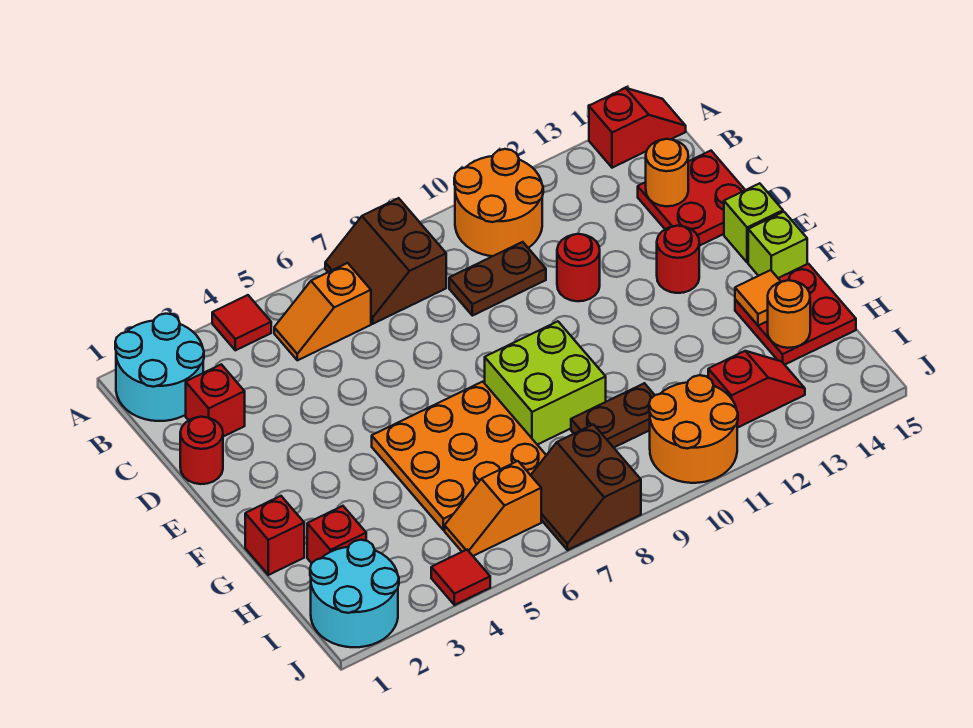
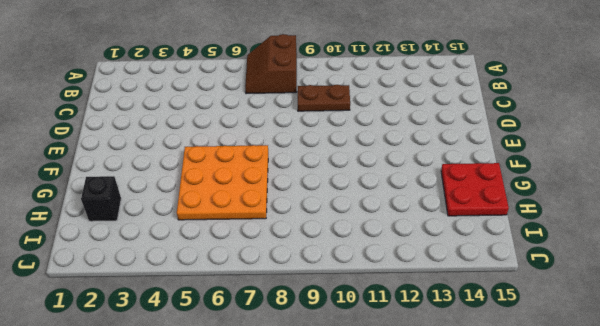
black brick H2 level 1 -> red brick H2 level 1
none -> cyan round brick A1:B2 level 1
none -> red tile A4 level 1
none -> orange round brick A10:B11 level 1

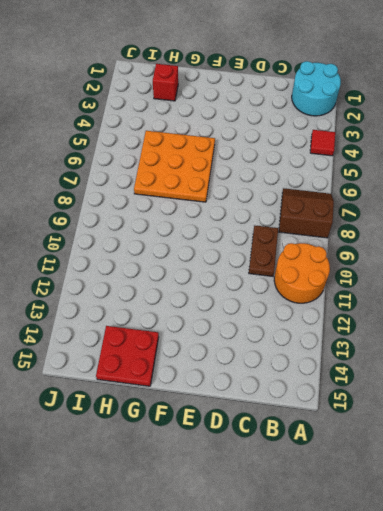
none -> red slope A14:A15 level 1 top 14
none -> orange slope B5:B6 level 1 top 6
none -> red brick C2 level 1

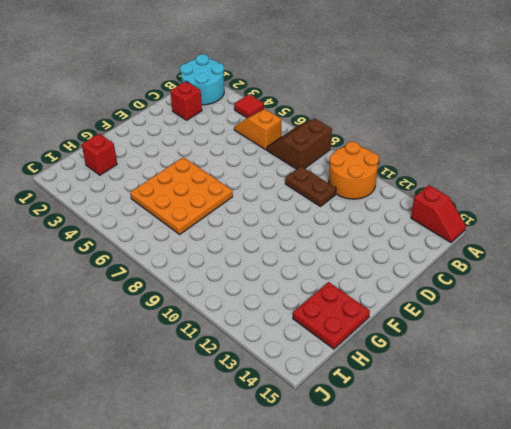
none -> red plate C14:D15 level 1
none -> red round brick D1 level 1
none -> red round brick D11 level 1

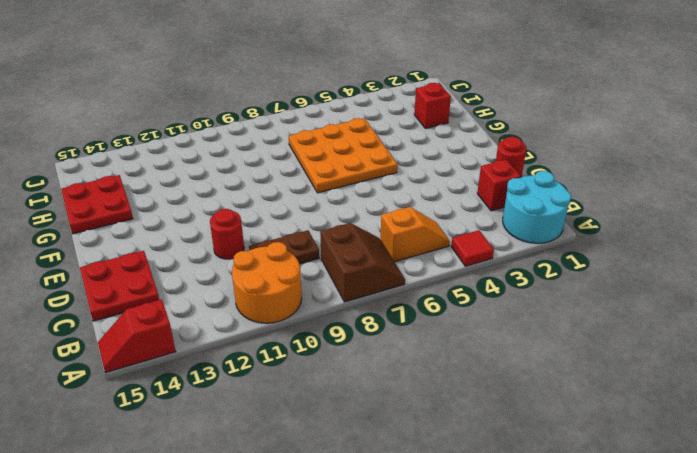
none -> red round brick E13 level 1
none -> lime brick E15 level 1
none -> lime brick F8:G9 level 1

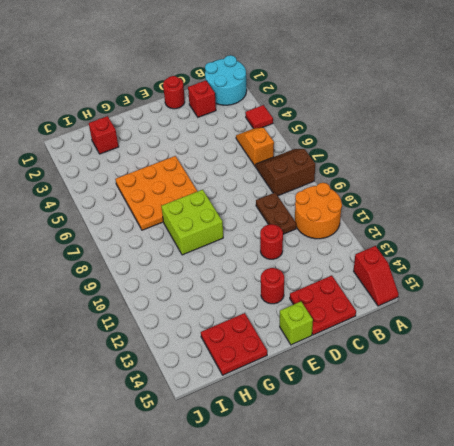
none -> lime brick F15 level 1
none -> red brick G1 level 1
none -> brown plate H9:H10 level 1

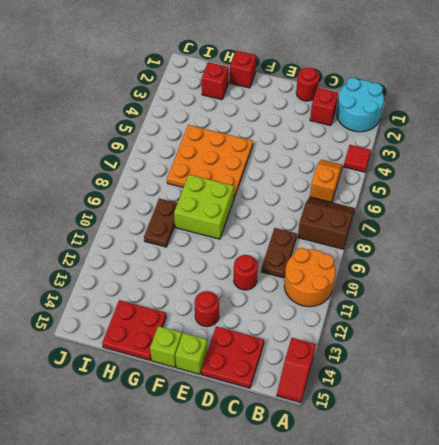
none -> cyan round brick I1:J2 level 1
none -> orange slope I5:I6 level 1 top 6
none -> brown slope I7:J8 level 1 top 8

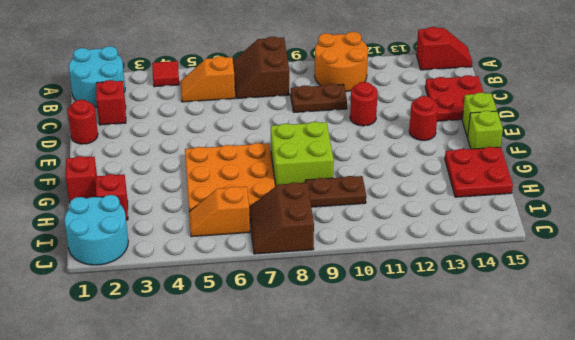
none -> orange round brick I10:J11 level 1
none -> red slope I12:I13 level 1 top 12
none -> red tile J4 level 1

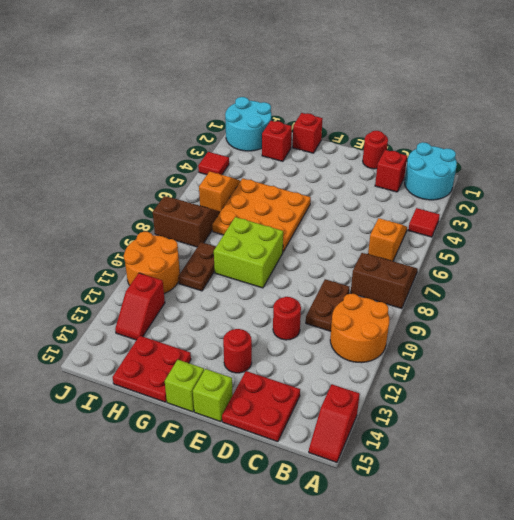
none -> orange round brick C14 level 2
none -> orange tile G14 level 2
none -> orange round brick H14 level 2

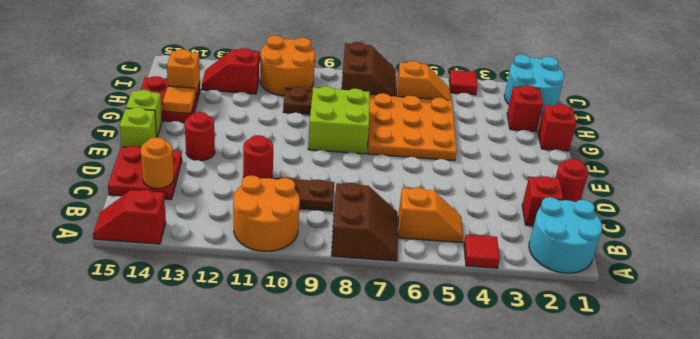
orange brick H14 level 2 -> orange round brick H14 level 2

